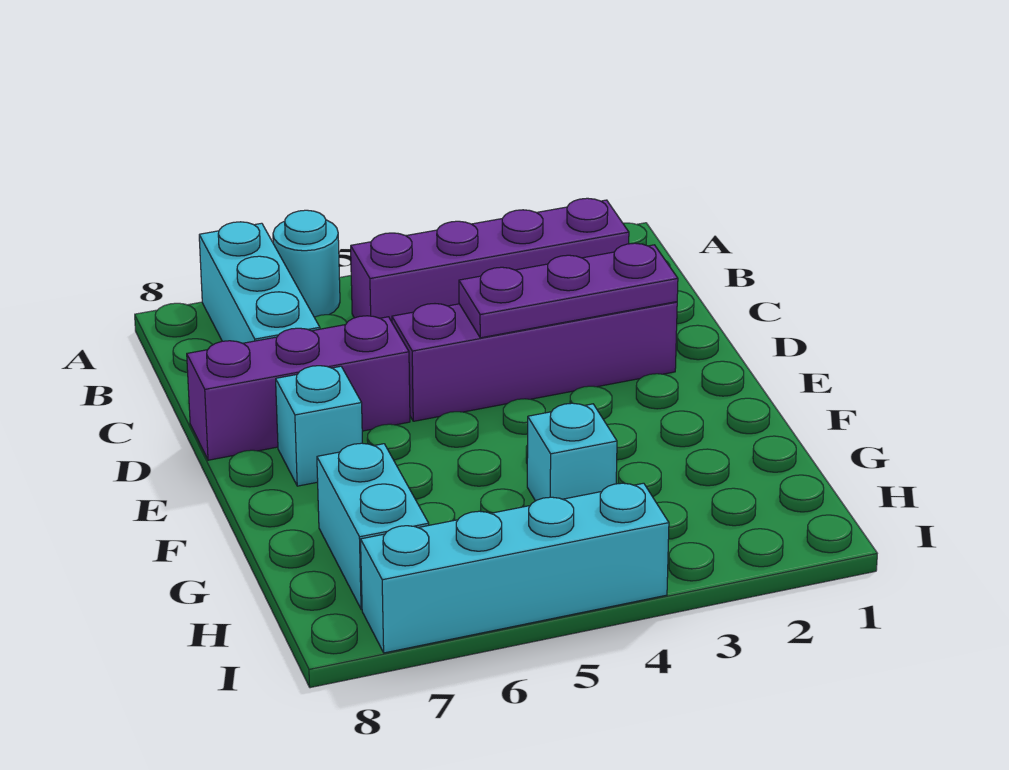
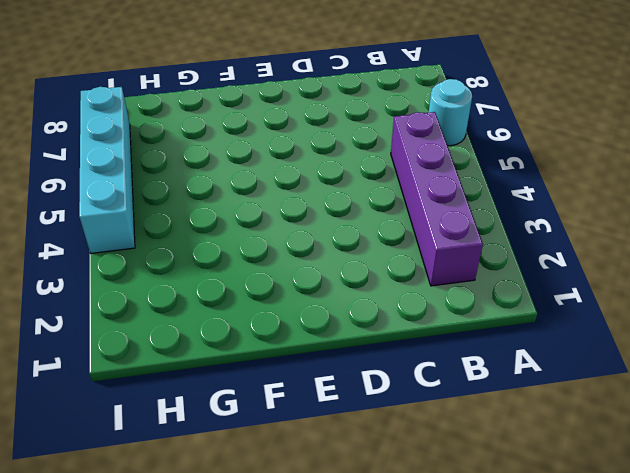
none -> cyan brick A7:C7 level 1
none -> purple brick D2:D5 level 1

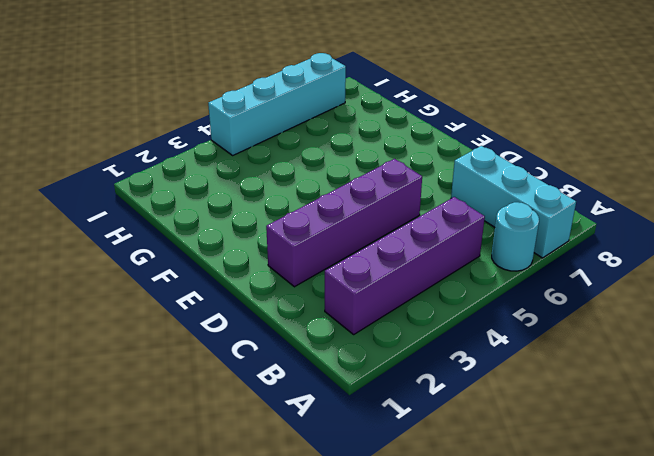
none -> purple brick D6:D8 level 1
none -> cyan brick E7 level 1

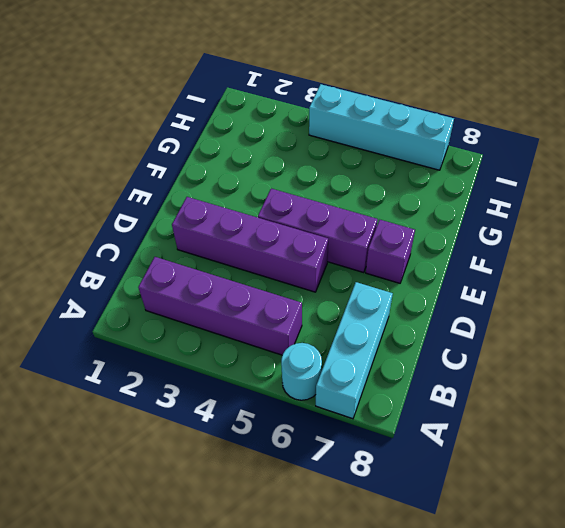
purple brick E4:E6 level 1 -> purple brick D6:D8 level 1
purple brick E7 level 1 -> cyan brick E7 level 1
none -> cyan brick G4 level 1
none -> cyan brick G7:H7 level 1

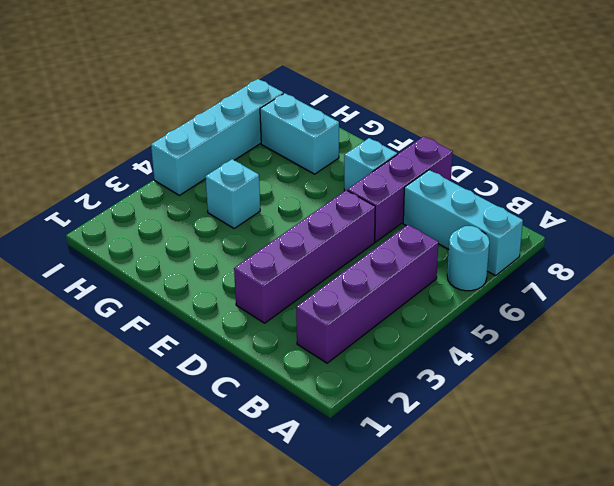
none -> purple plate D2:D4 level 2

